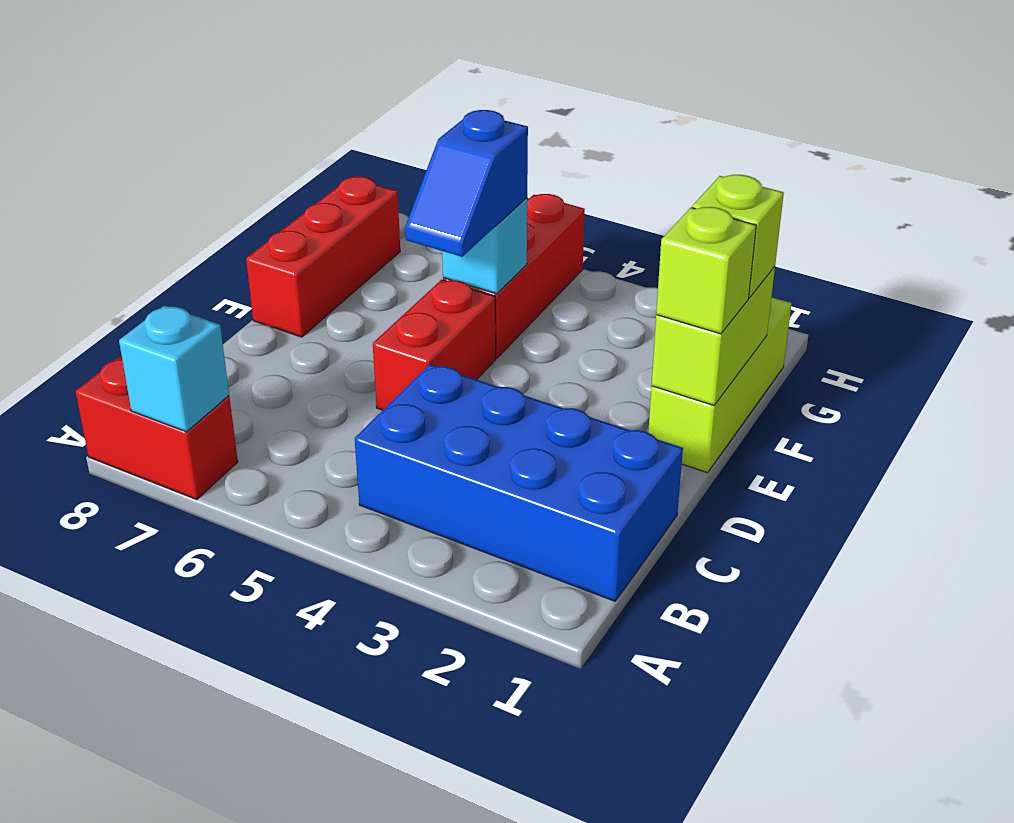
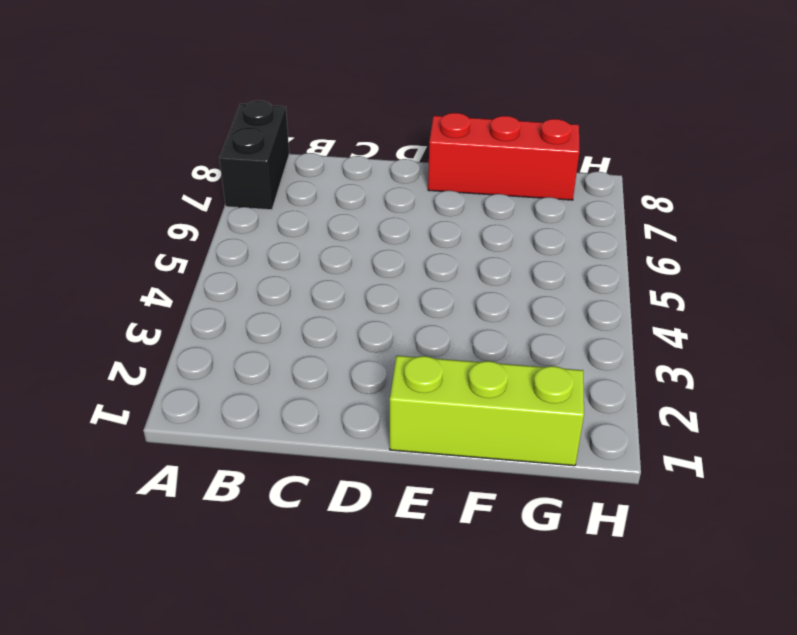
black brick A7:A8 level 1 -> red brick A7:A8 level 1
none -> blue brick B1:C4 level 1
none -> red brick D5:E5 level 1
none -> red brick F5:H5 level 1

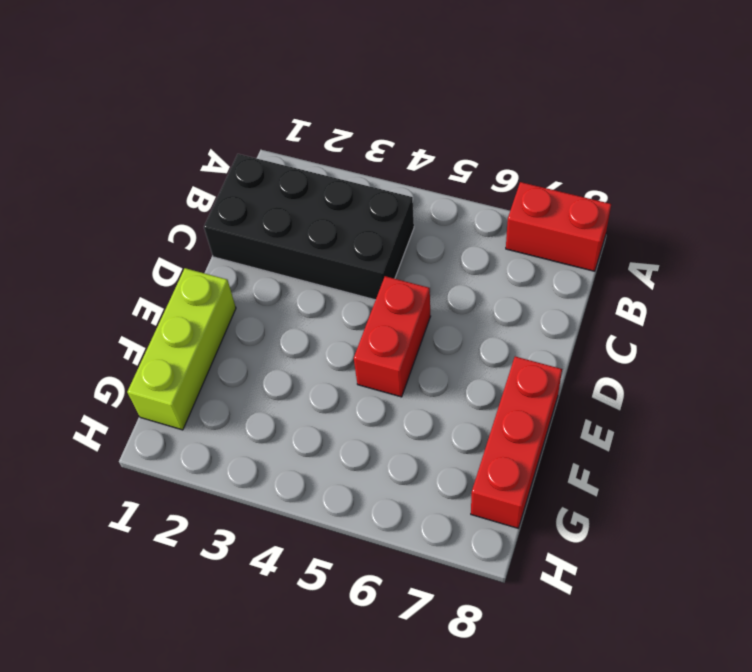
black brick B1:C4 level 1 -> blue brick B1:C4 level 1
none -> red brick F5:H5 level 1
none -> cyan brick A7 level 2
none -> lime brick E1:F1 level 2

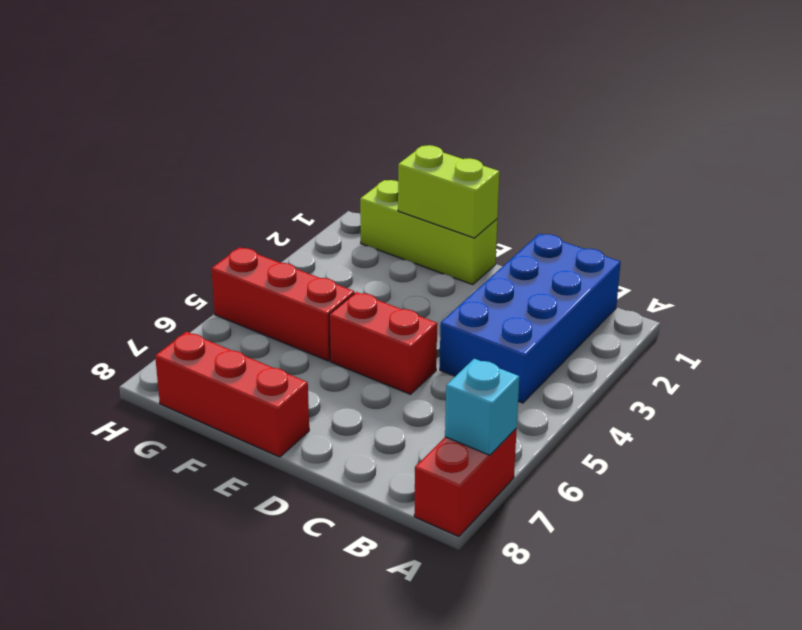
none -> cyan brick F5 level 2
none -> lime brick E1 level 3
none -> blue slope E5:F5 level 3 top F

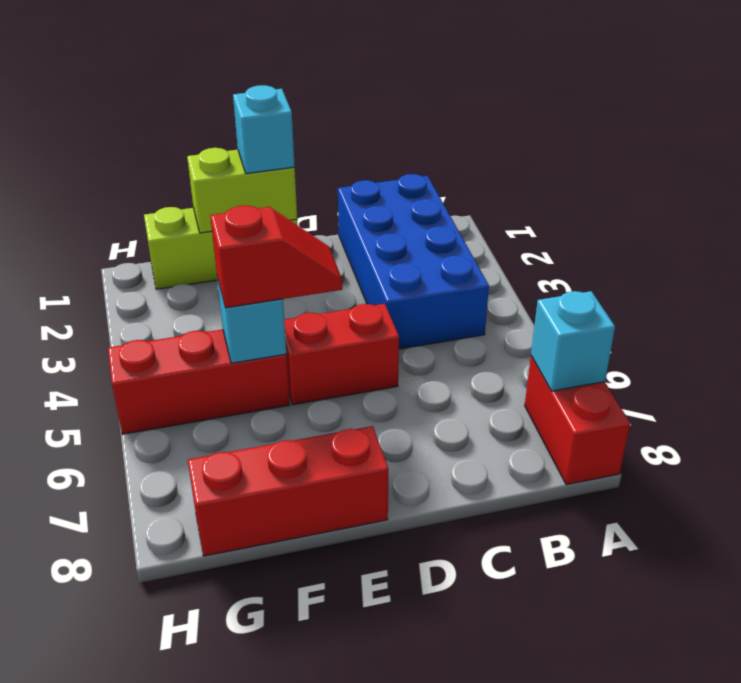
cyan brick E1 level 3 -> lime brick E1 level 3
red slope E5:F5 level 3 top F -> blue slope E5:F5 level 3 top F
none -> lime brick F1 level 3

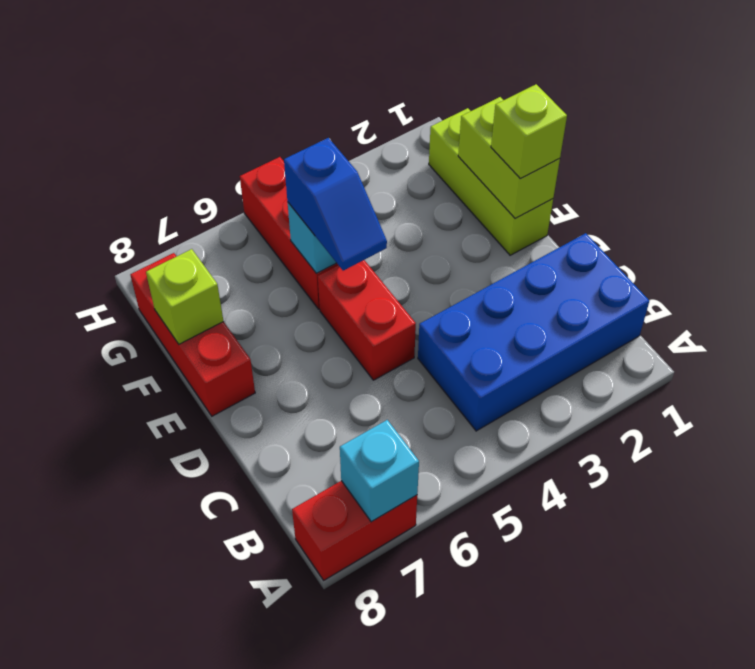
lime brick F8 level 2 -> lime brick F1 level 3

